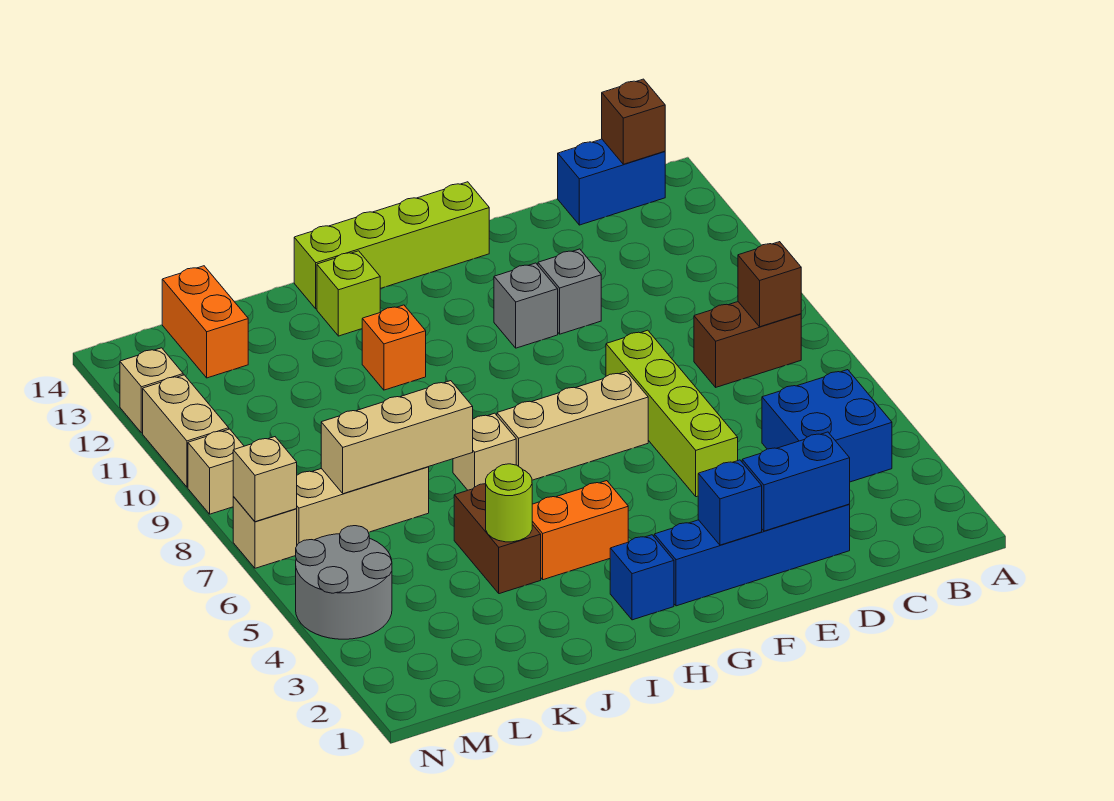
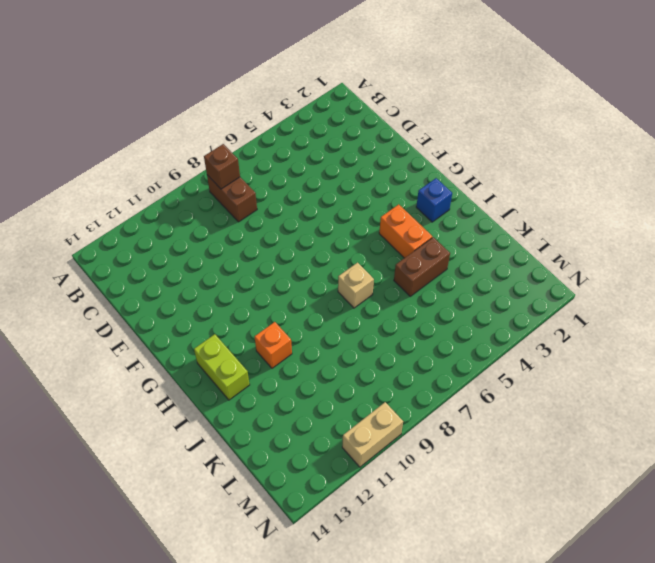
lime brick H13:I13 level 1 -> lime brick I13 level 1
none -> blue brick B4:C5 level 1
none -> blue brick B14:C14 level 1
none -> blue brick D2:G2 level 1

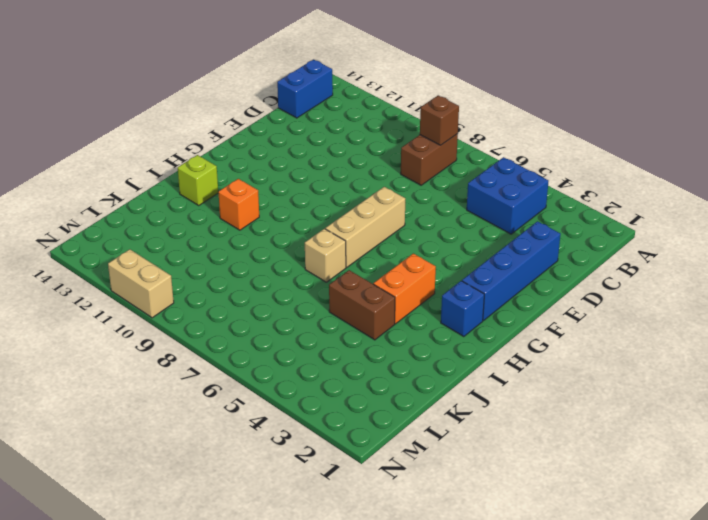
none -> lime brick E5:E8 level 1
none -> grey brick E11 level 1
none -> grey brick F11 level 1

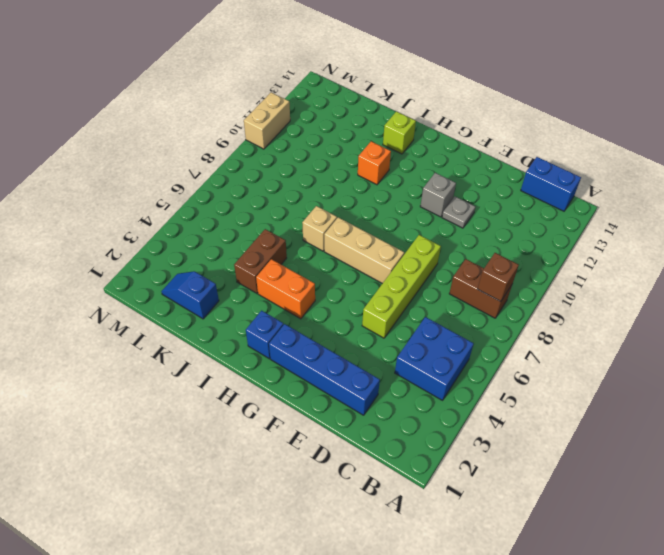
grey plate E11 level 1 -> grey brick E11 level 1
blue slope K2:L2 level 1 top K -> none
none -> lime brick F14:I14 level 1
none -> tan brick K7:M7 level 1
none -> orange brick L13:L14 level 1

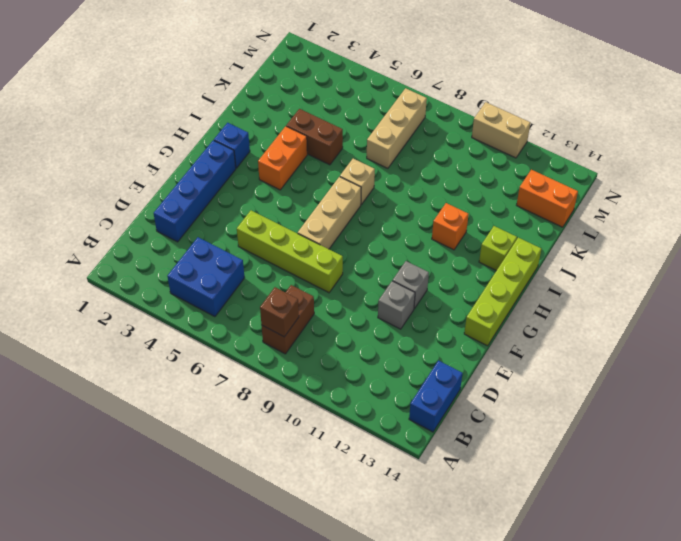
none -> grey round brick M4:N5 level 1
none -> tan brick N7 level 1
none -> tan brick N9 level 1

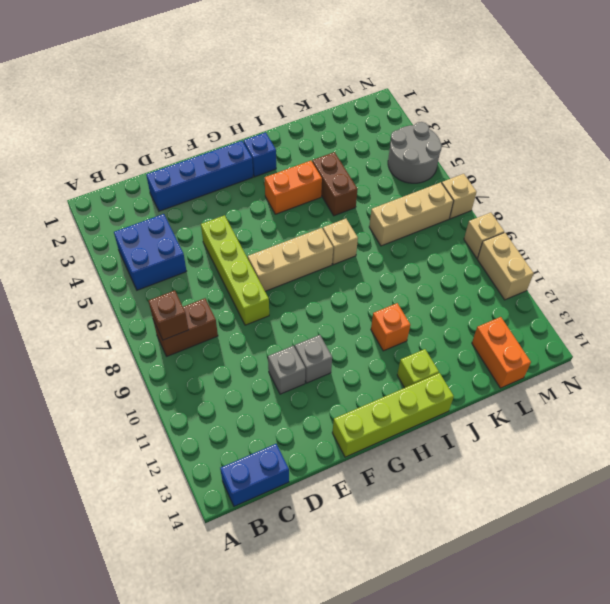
none -> tan brick N12 level 1
none -> brown brick B14 level 2
none -> blue brick D2:E2 level 2

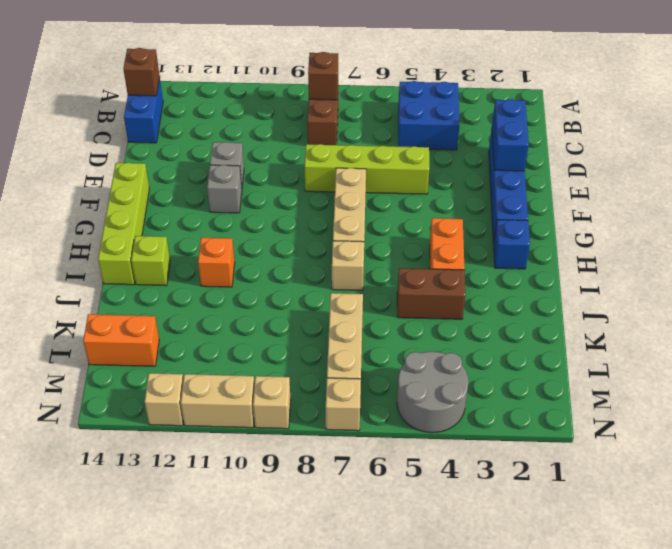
none -> blue brick F2 level 2
none -> lime round brick J4 level 2
none -> tan brick J7:L7 level 2

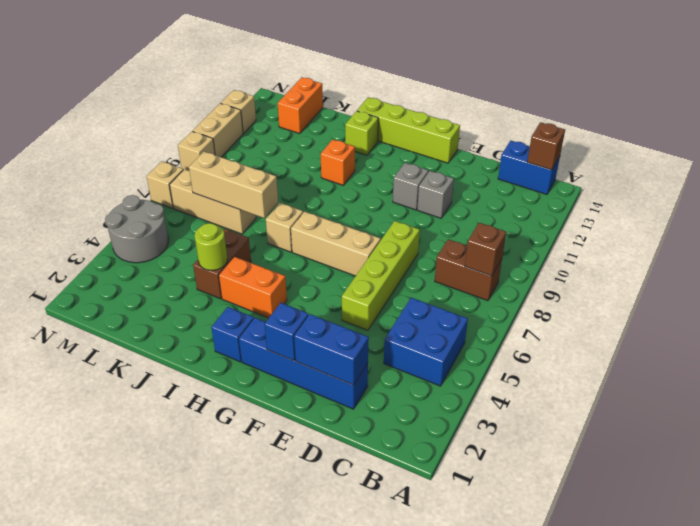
none -> tan brick N7 level 2

